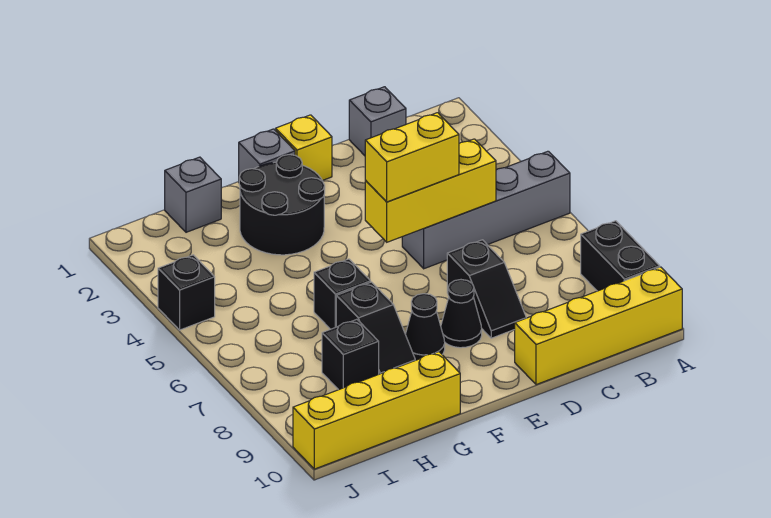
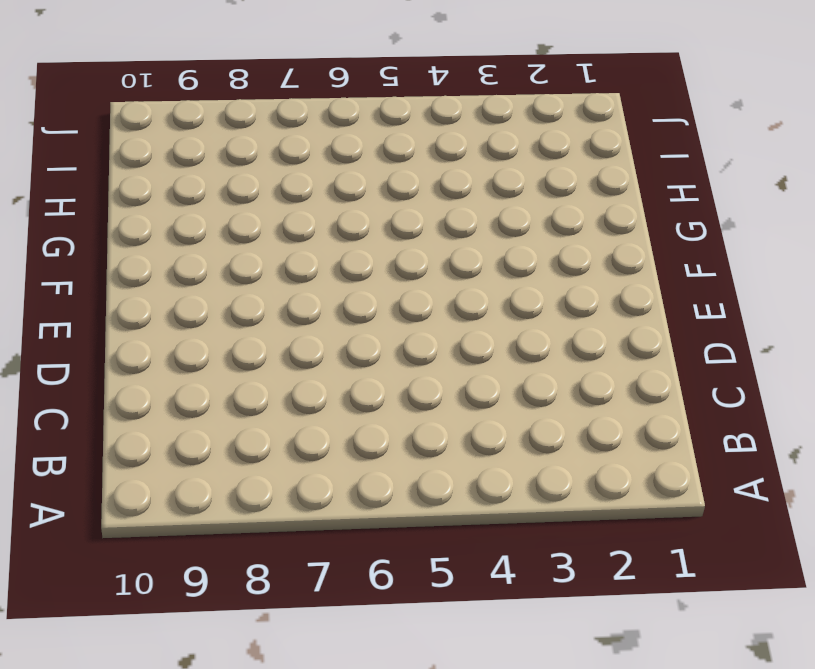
none -> grey brick A5:D5 level 1
none -> black brick A8:A9 level 1
none -> yellow brick A10:D10 level 1

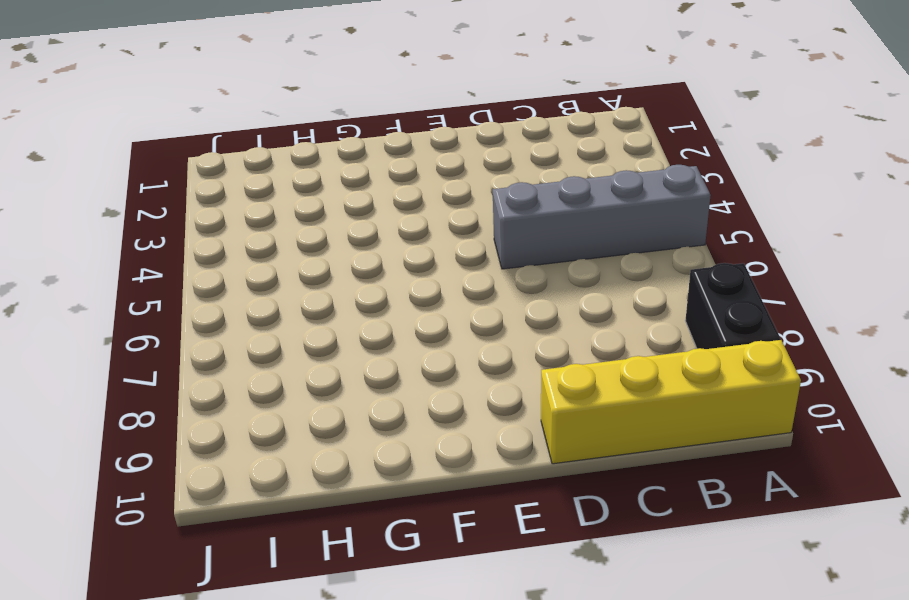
none -> grey brick C1 level 1
none -> black slope D7:D8 level 1 top 7
none -> yellow brick E1 level 1

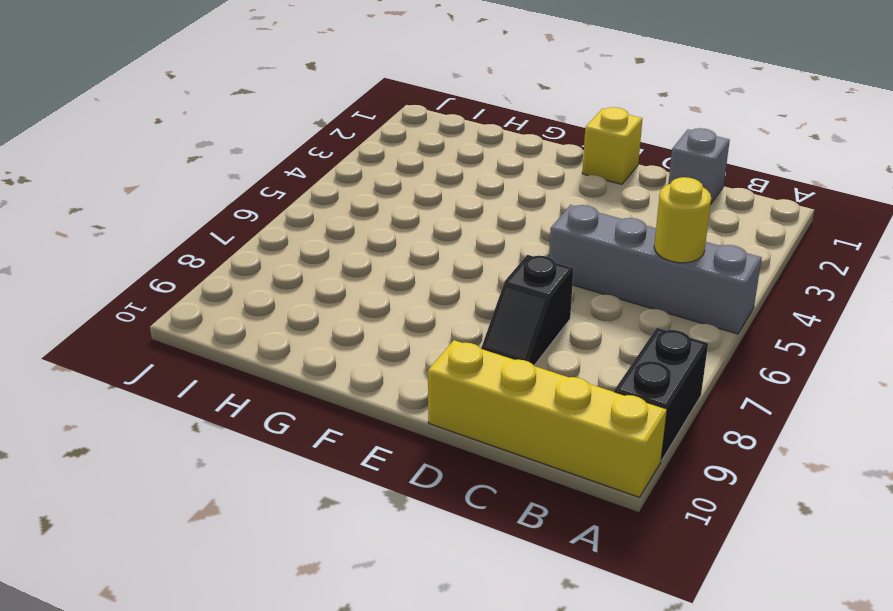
yellow round brick B5 level 2 -> none
none -> black cone E8 level 1
none -> grey brick F1 level 1
none -> black round brick F2:G3 level 1

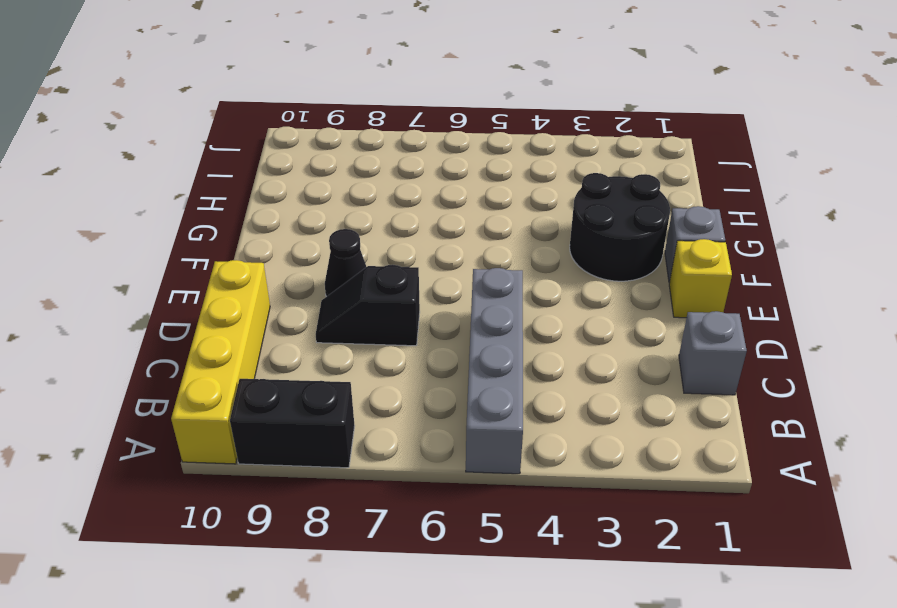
none -> black cone F8 level 1
none -> black brick G6 level 1
none -> black slope G7:G8 level 1 top 7

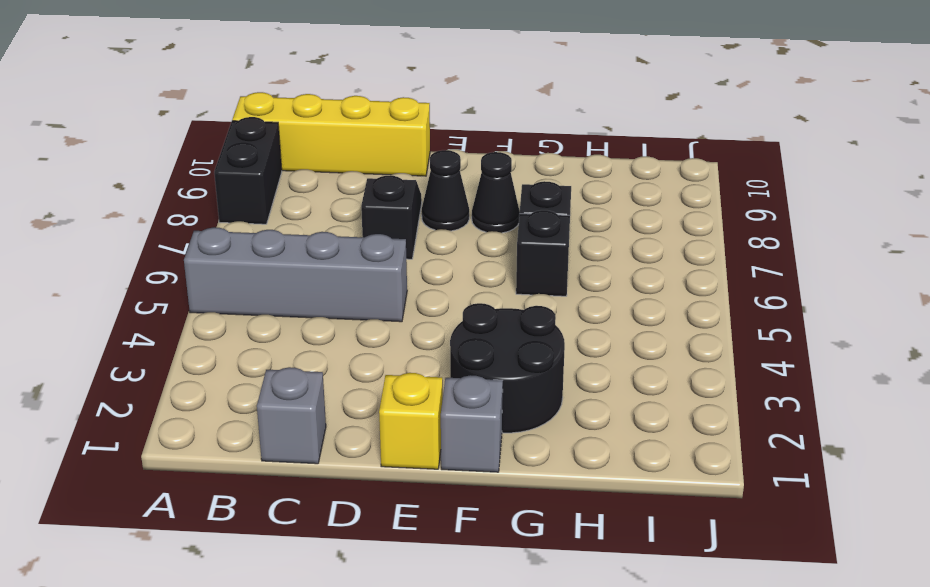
none -> yellow brick G10:J10 level 1
none -> grey brick H1 level 1
none -> black brick H8 level 1

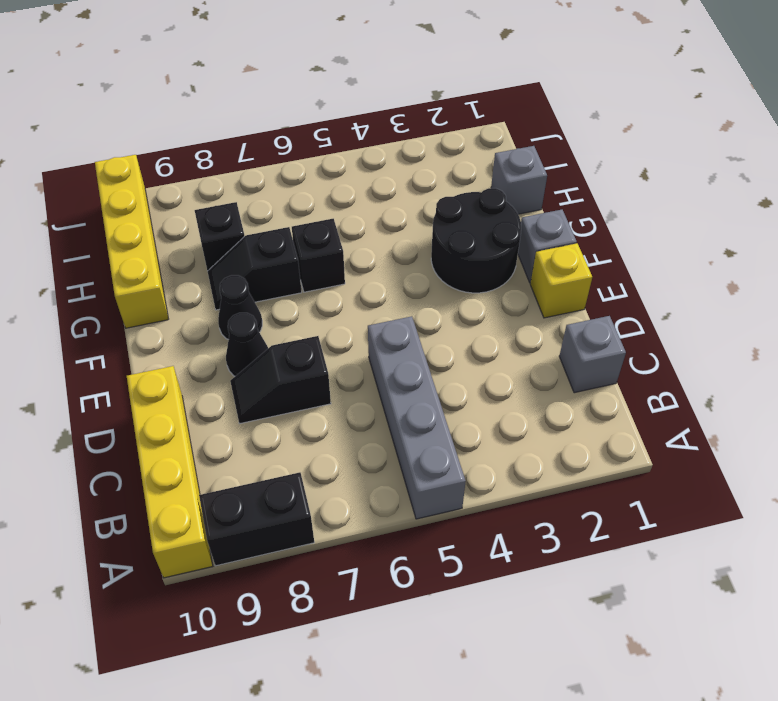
none -> black brick J4 level 1
none -> yellow brick C5:E5 level 2
none -> yellow brick D5:E5 level 3

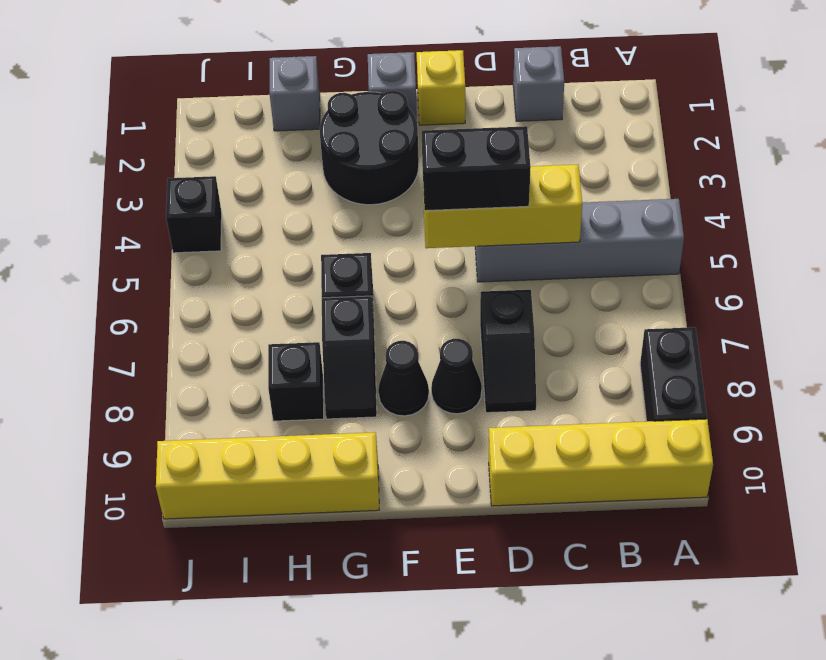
black brick D5:E5 level 3 -> yellow brick D5:E5 level 3

